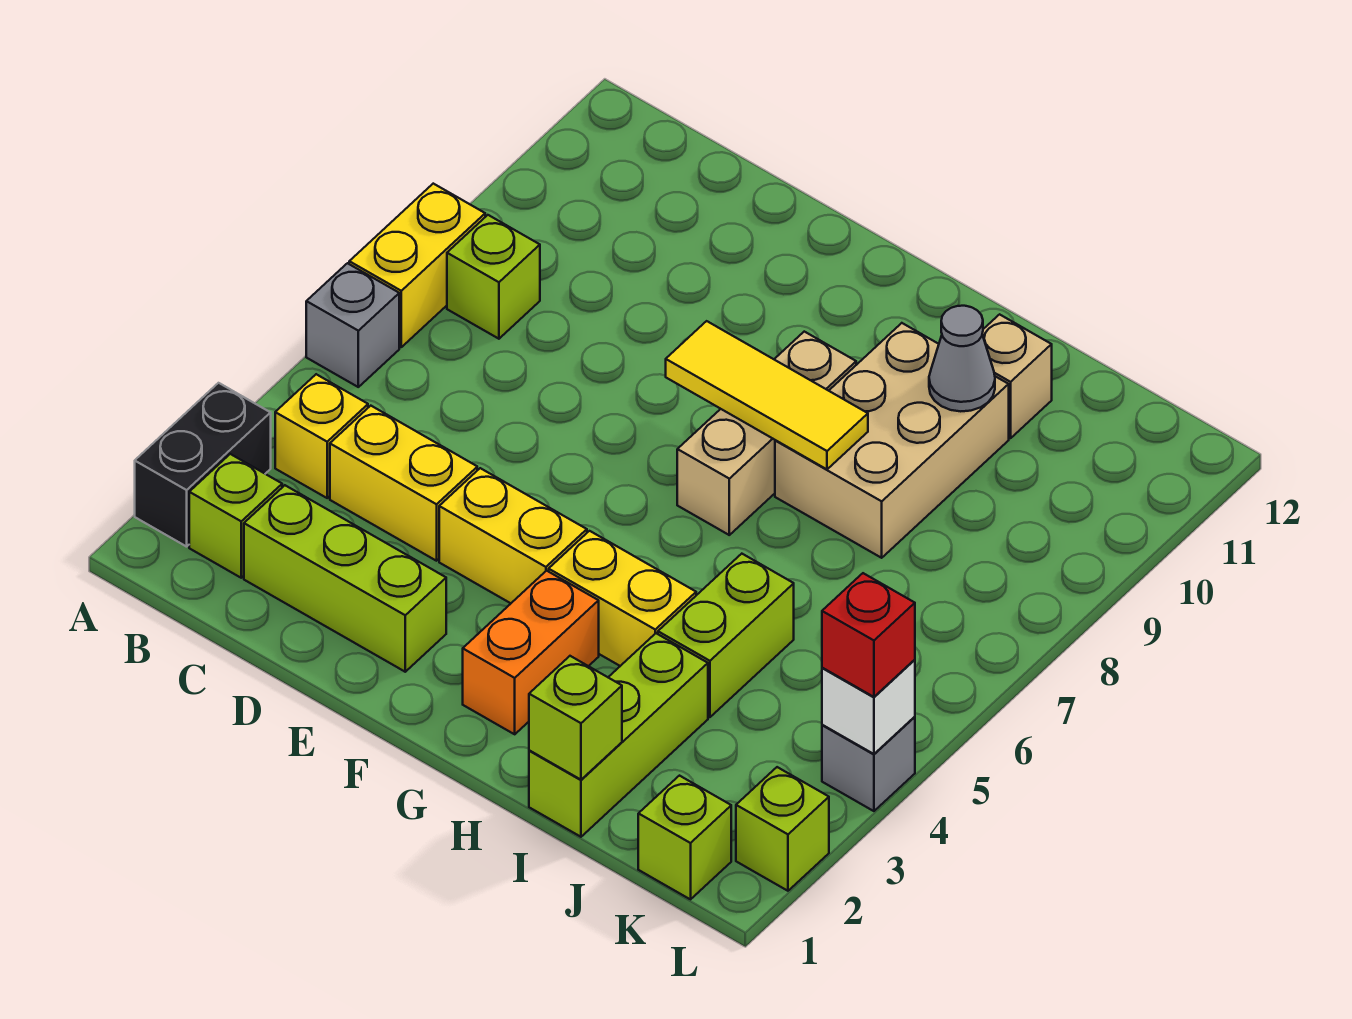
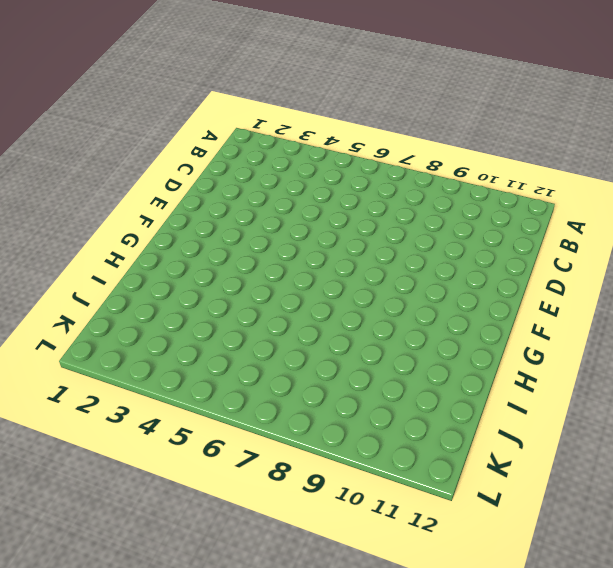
none -> black brick A2:A3 level 1
none -> grey brick A6 level 1
none -> yellow brick A7:A8 level 1

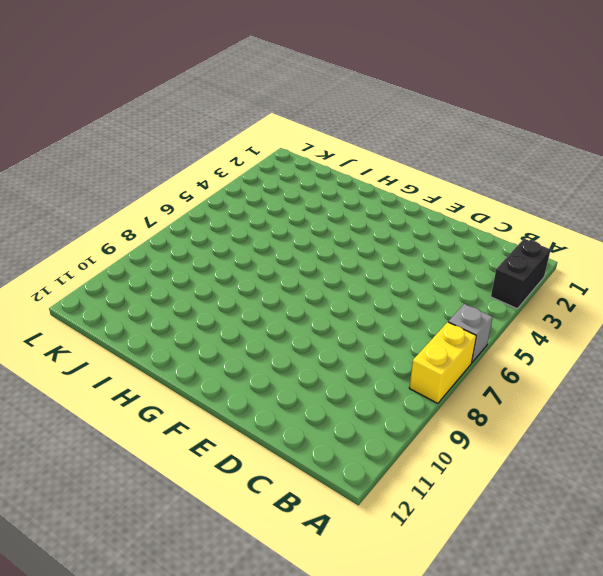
none -> lime brick B2 level 1
none -> yellow brick B4 level 1
none -> lime brick B8 level 1

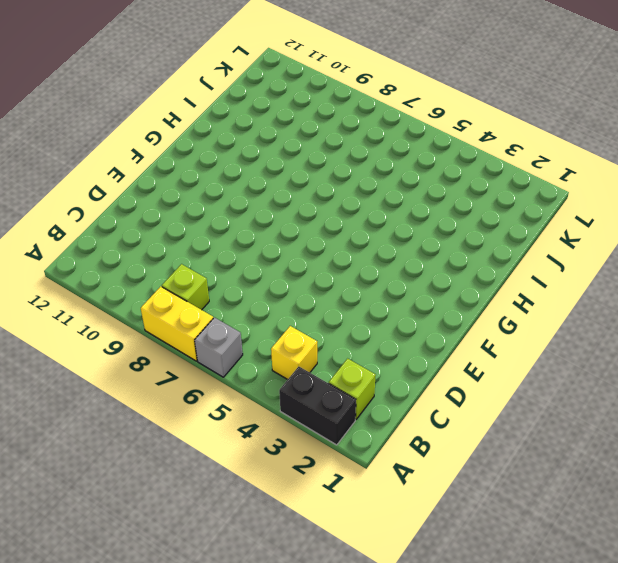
none -> lime brick C2:E2 level 1
none -> yellow brick C4:D4 level 1
none -> yellow brick E4:F4 level 1

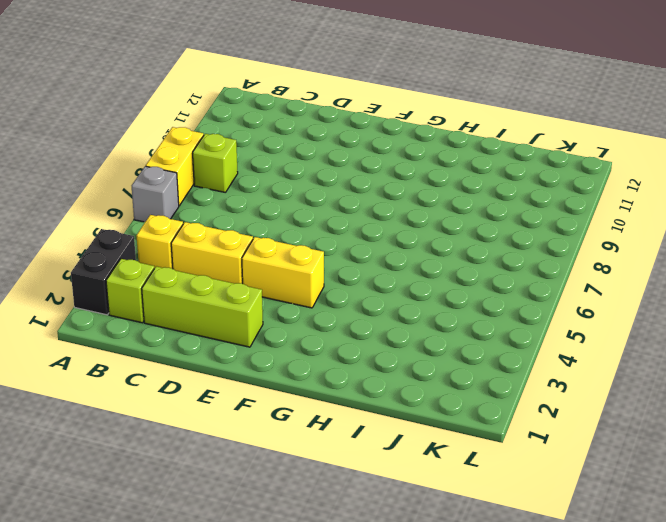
none -> orange brick G2:G3 level 1
none -> yellow brick G4:H4 level 1
none -> tan brick G7:G9 level 1

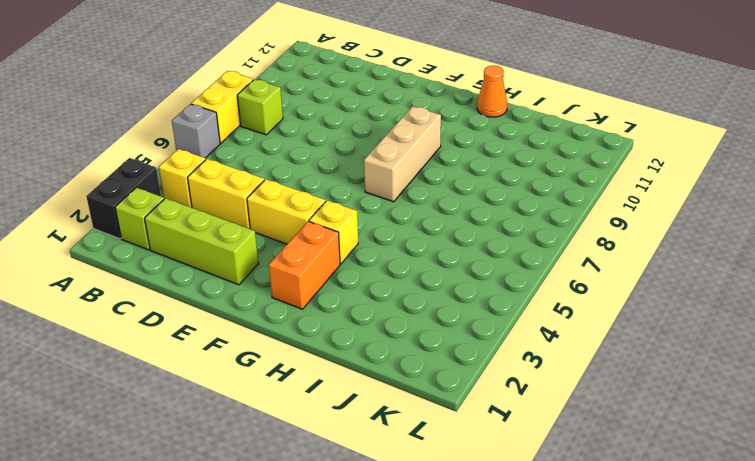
yellow brick G4 level 1 -> yellow brick G4:H4 level 1
orange cone H12 level 1 -> none
none -> tan brick H8:I10 level 1
none -> lime brick I1:I3 level 1
none -> lime brick I4:I5 level 1

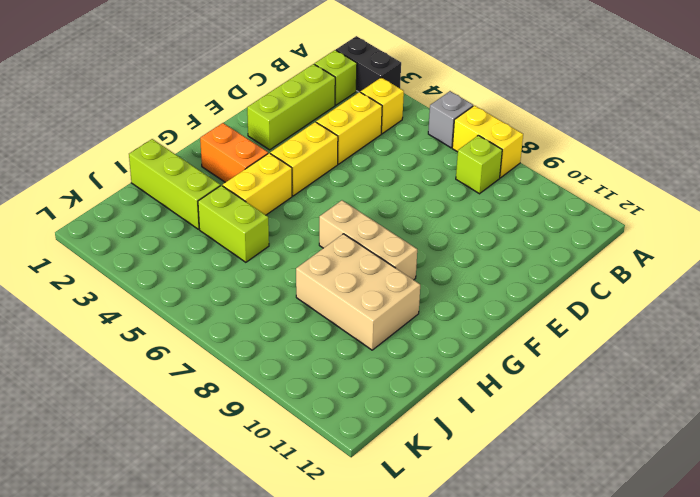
none -> tan brick I11 level 1
none -> lime brick K1 level 1
none -> lime brick L2 level 1

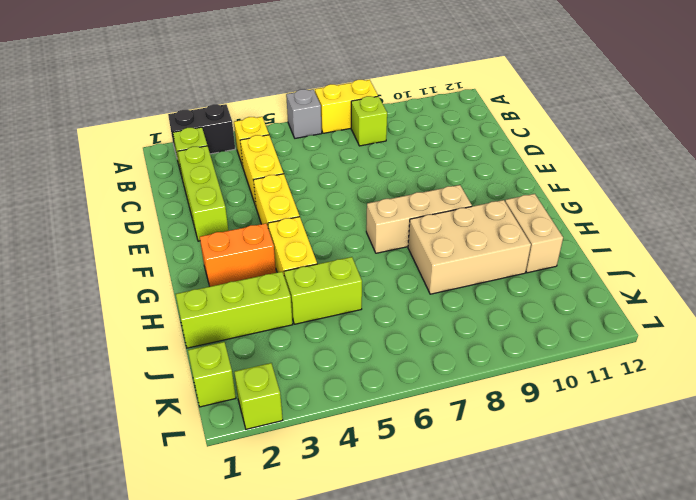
tan brick H11:I11 level 1 -> tan brick I11 level 1
none -> grey brick L4 level 1
none -> yellow tile F8:H8 level 2
none -> lime brick I1 level 2

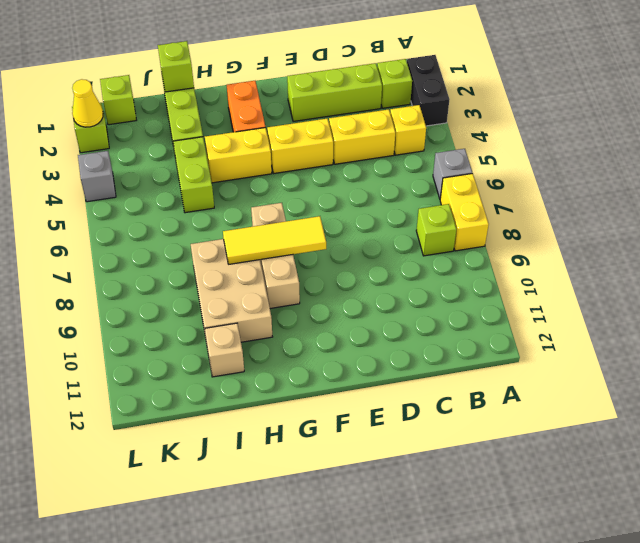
yellow cone L2 level 2 -> none
none -> grey cone I10 level 2
none -> white brick L4 level 2
none -> red brick L4 level 3

